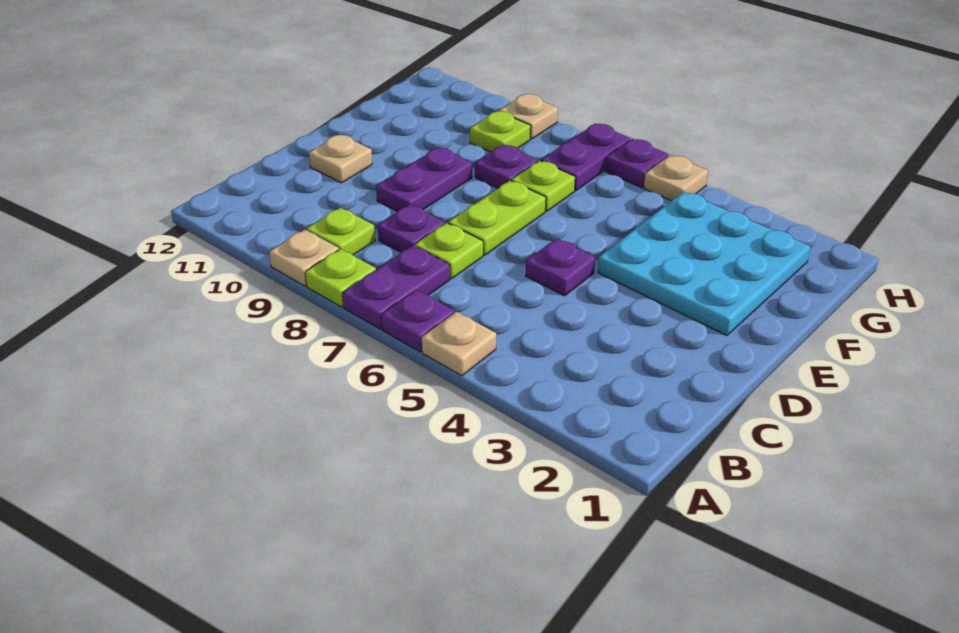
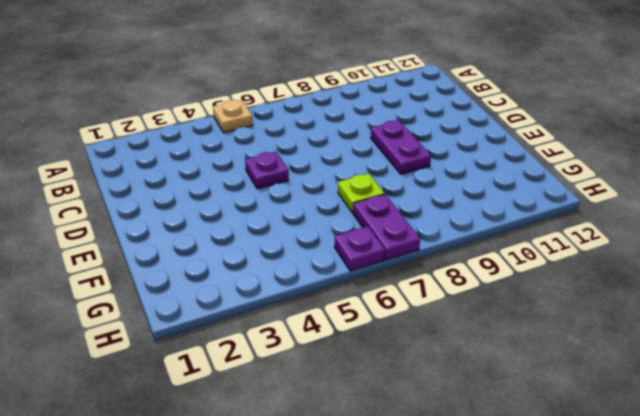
none -> purple plate A6 level 1
none -> purple plate A7:B7 level 1
none -> lime plate A8 level 1

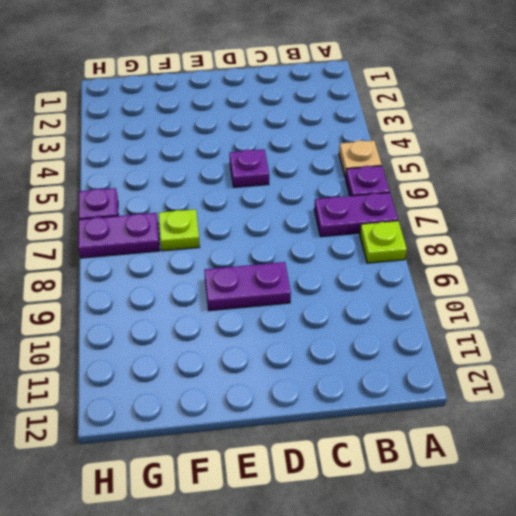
none -> tan plate A9 level 1
none -> lime plate B9 level 1
none -> lime plate C7 level 1

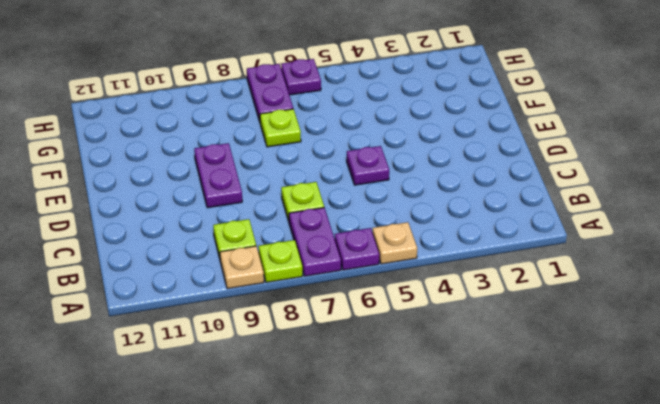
none -> purple plate C8 level 1
none -> lime plate D7:E7 level 1
none -> tan plate D11 level 1

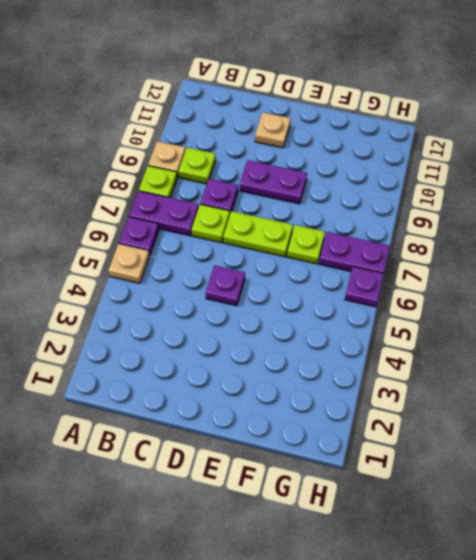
none -> cyan plate E2:G4 level 1
none -> purple plate F8 level 1
none -> lime plate G9 level 1

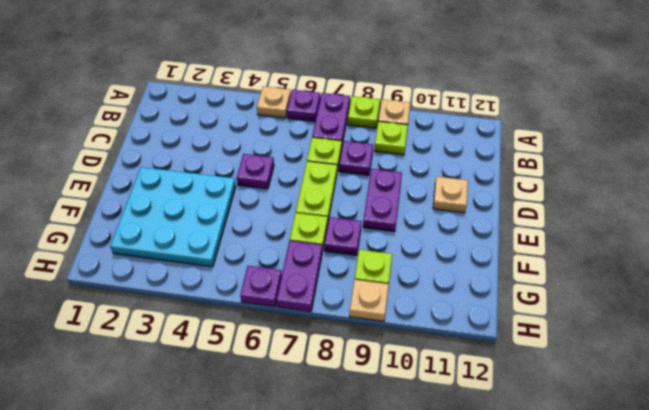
none -> tan plate H5 level 1

